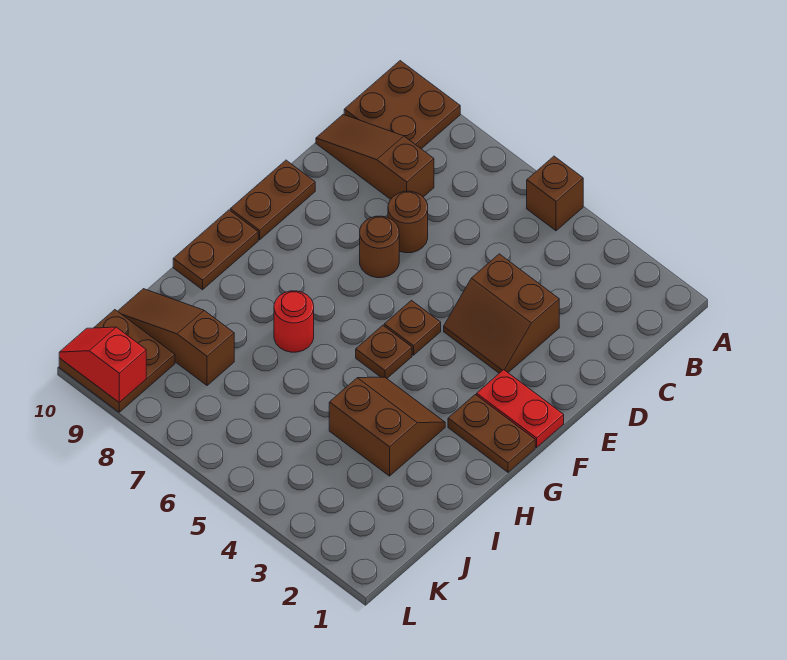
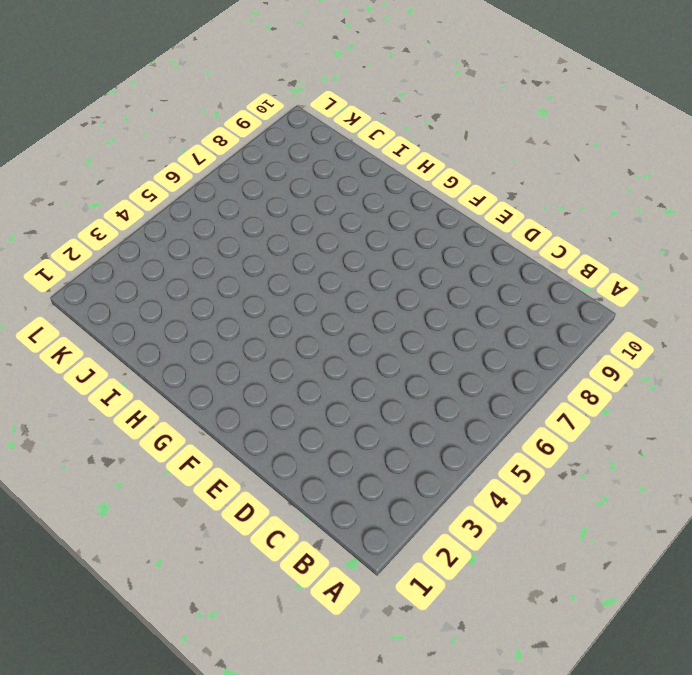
none -> brown brick A5 level 1
none -> brown plate A9:B10 level 1
none -> brown slope C8:C10 level 1 top 8

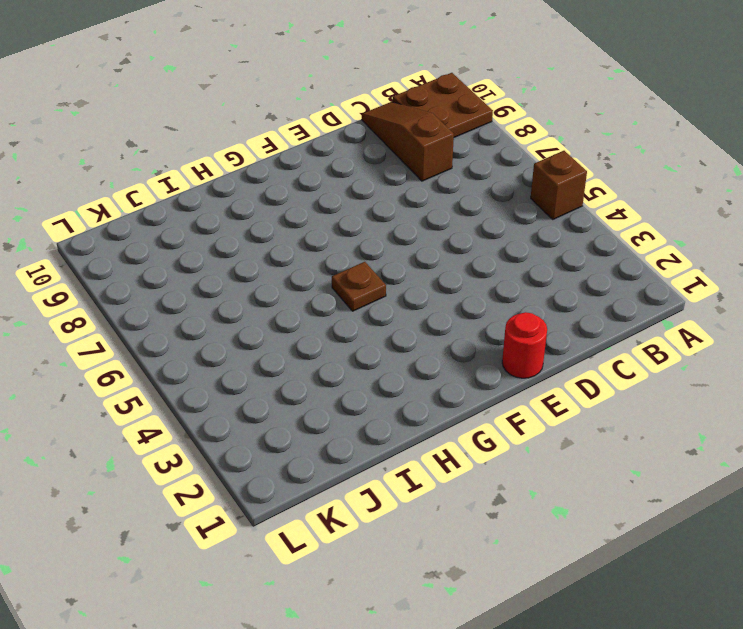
red round brick E1 level 1 -> red round brick H7 level 1
none -> brown slope D3:E4 level 1 top D
none -> brown round brick D7 level 1
none -> brown round brick E7 level 1

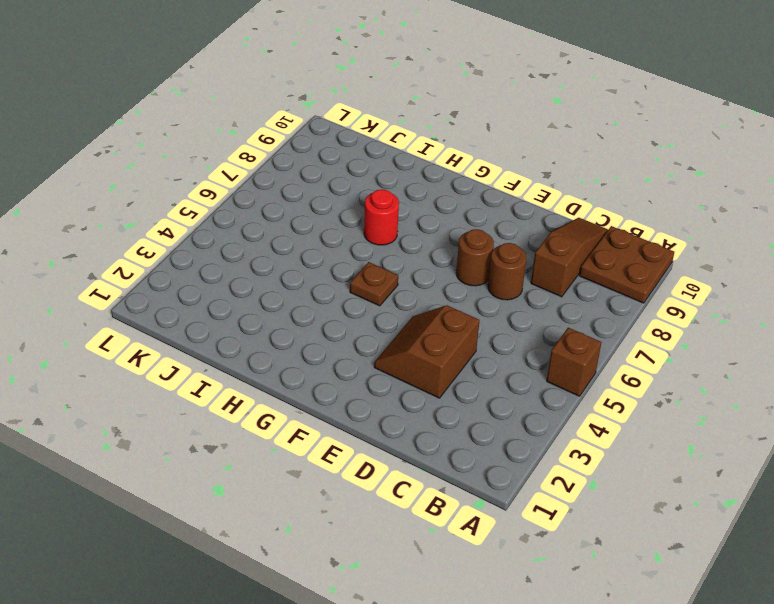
none -> brown plate E10:F10 level 1
none -> red plate F1:F2 level 1
none -> brown plate F5 level 1

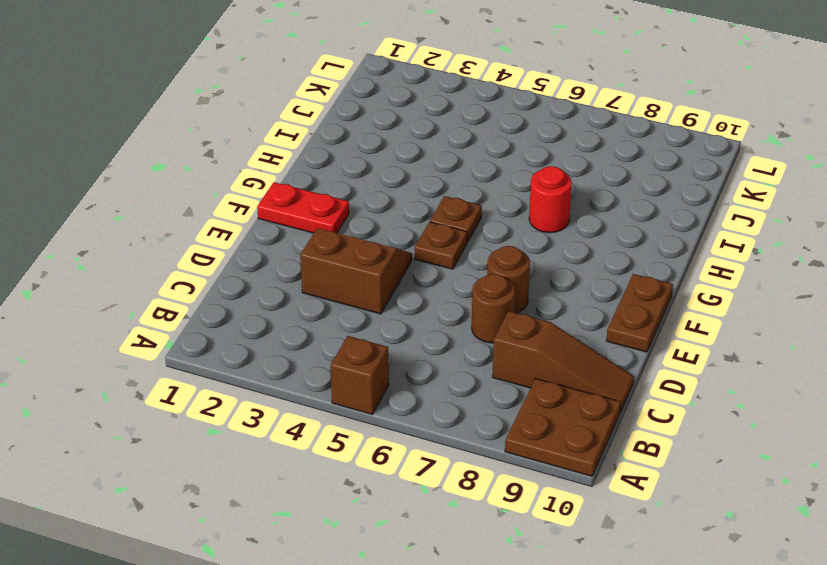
none -> brown plate G1:G2 level 1
none -> brown plate G10:H10 level 1
none -> brown slope H3:I4 level 1 top I

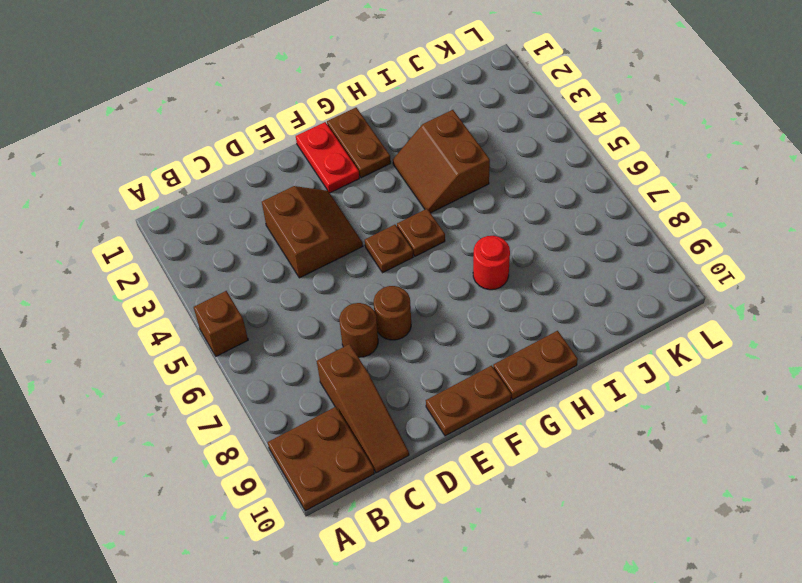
none -> brown slope J8:J10 level 1 top 8
none -> brown plate K9:L10 level 1
none -> red slope L9:L10 level 2 top 9

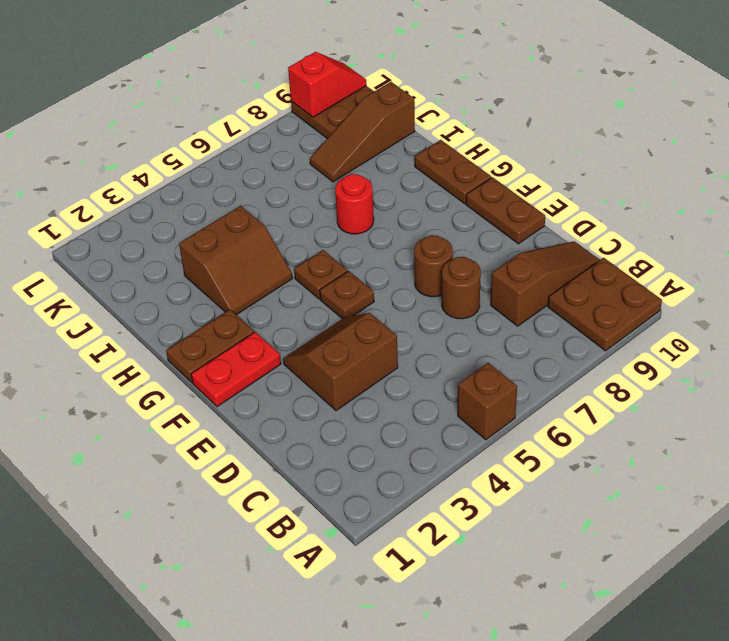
brown slope J8:J10 level 1 top 10 -> brown slope J8:J10 level 1 top 8

